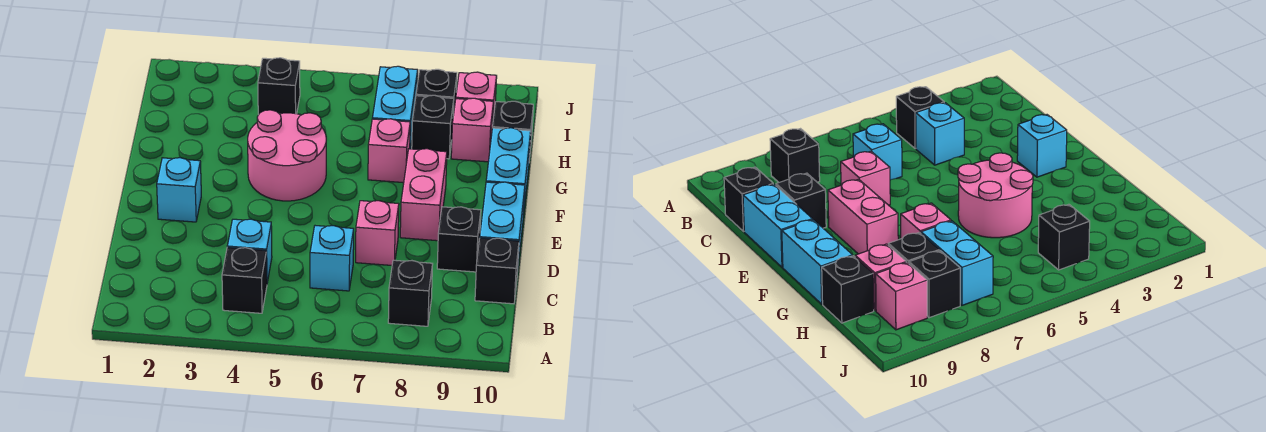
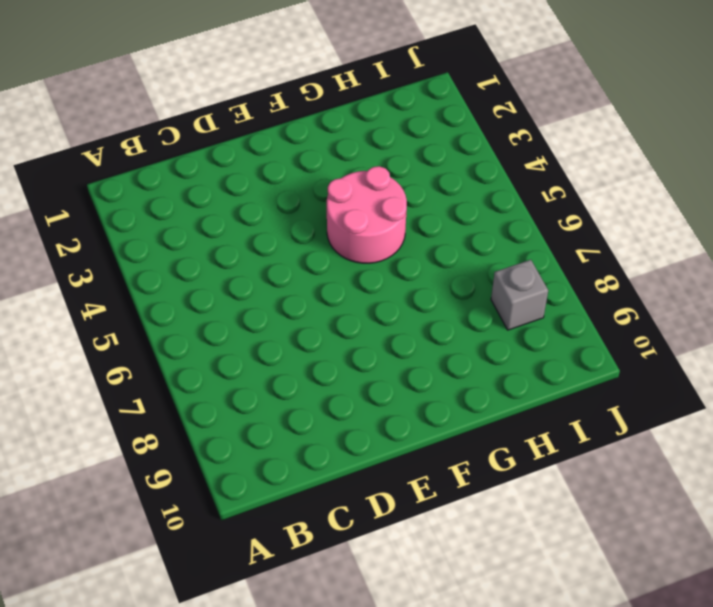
grey brick I8 level 1 -> black brick I8 level 1
none -> black brick B4 level 1
none -> black brick B8 level 1
none -> cyan brick C4 level 1

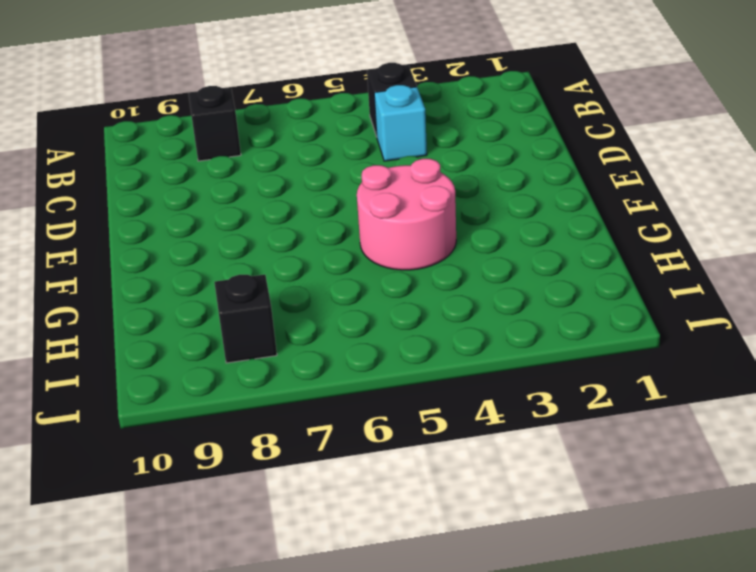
none -> cyan brick C6 level 1
none -> black brick C10 level 1
none -> pink brick D7 level 1

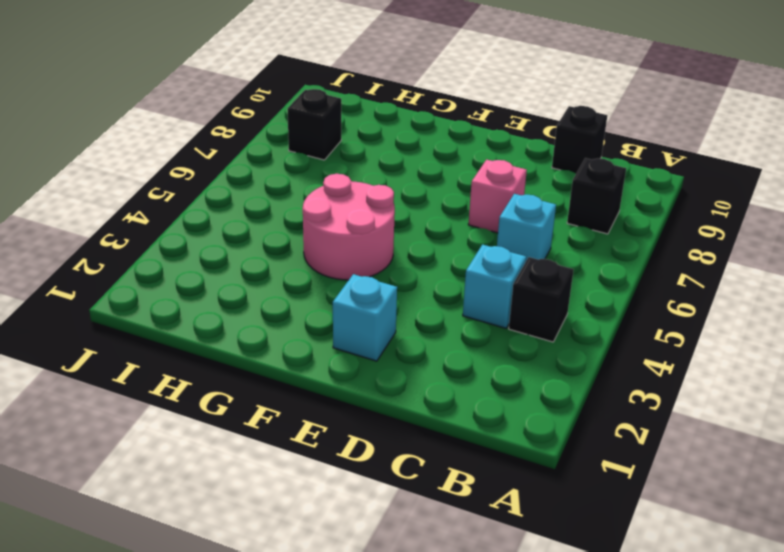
none -> black brick D9 level 1
none -> cyan brick D10:E10 level 1
none -> pink brick E8:F8 level 1

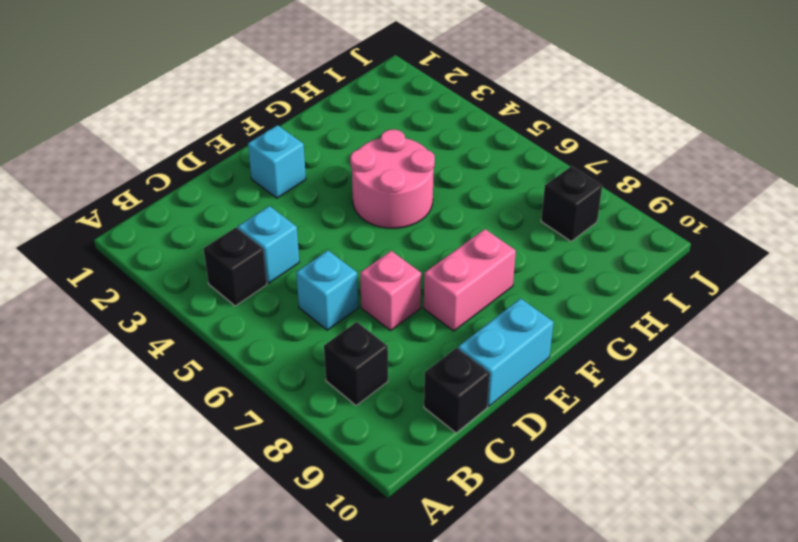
none -> black brick D9 level 1
none -> cyan brick F10:G10 level 1
none -> pink brick G7 level 1

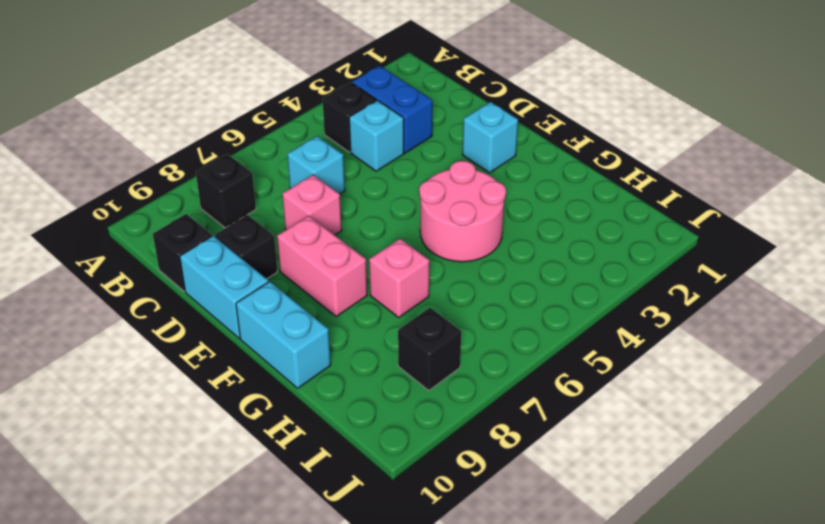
blue brick B3:C3 level 1 -> none
none -> cyan brick H7:I7 level 1
none -> black brick H8 level 1
none -> pink brick H9 level 1

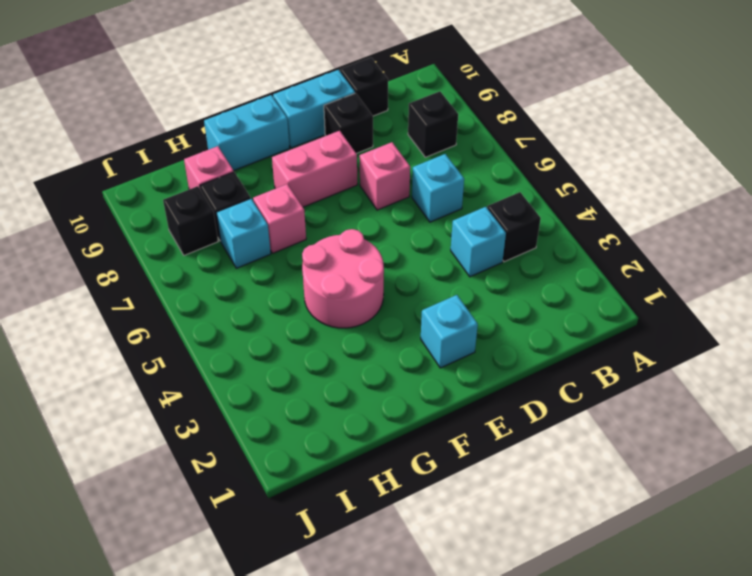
cyan brick H7 level 1 -> cyan brick H7:I7 level 1
none -> black brick H10 level 1
none -> black brick I4 level 1
none -> pink brick I9 level 1

